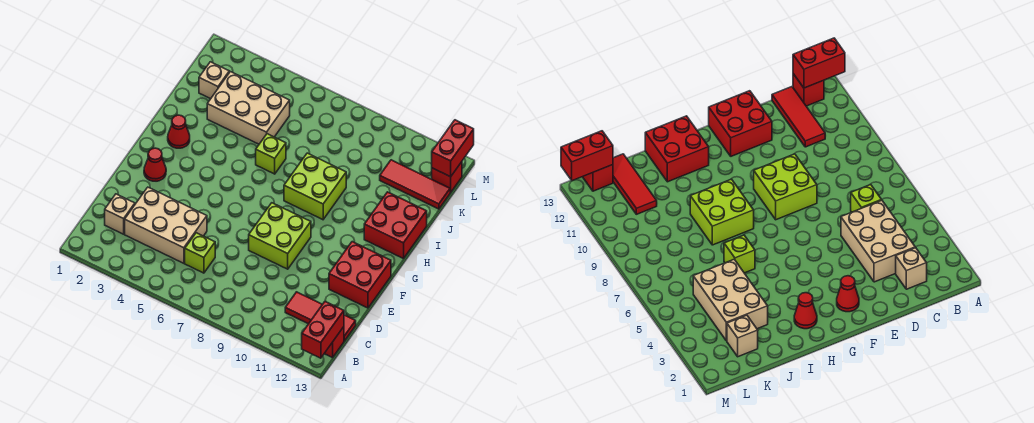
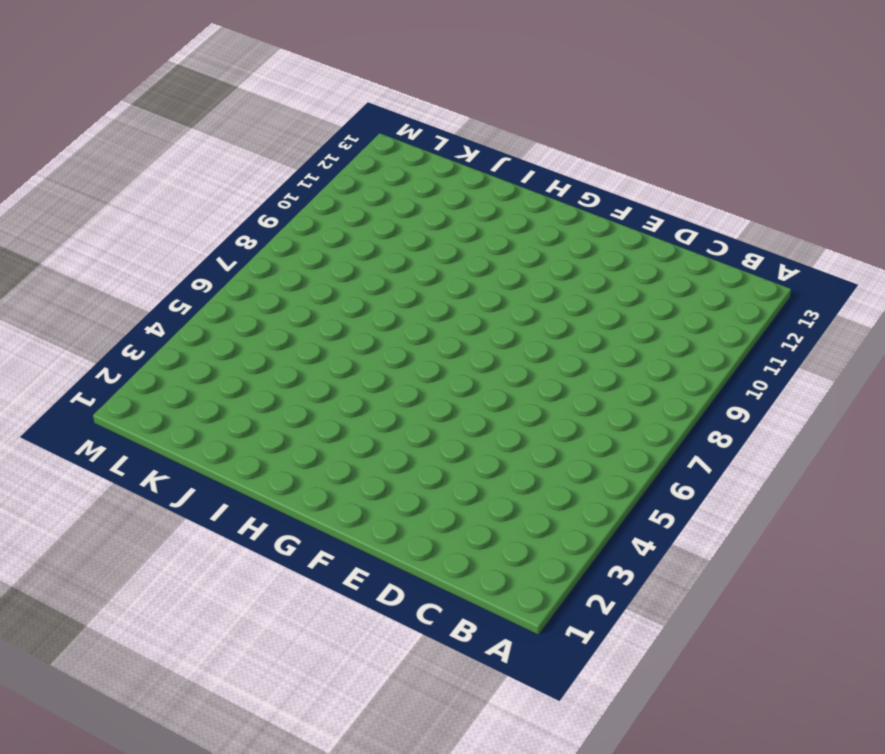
none -> red brick B13 level 1
none -> tan brick C2 level 1
none -> tan brick C3:D5 level 1

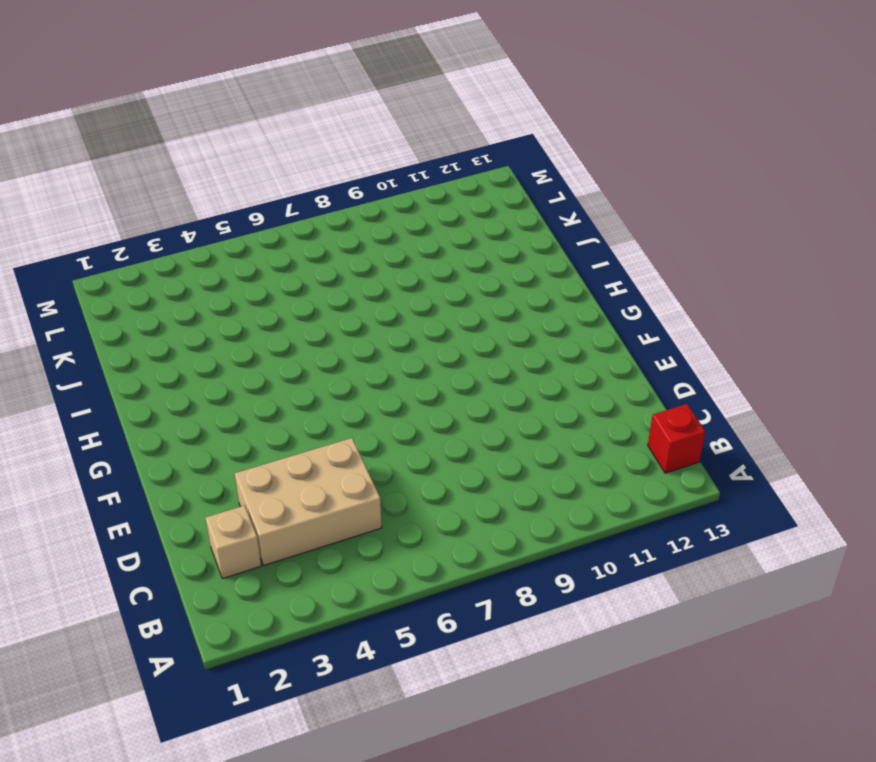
none -> lime brick C6 level 1
none -> red tile C11:C13 level 1
none -> lime brick E8:F9 level 1

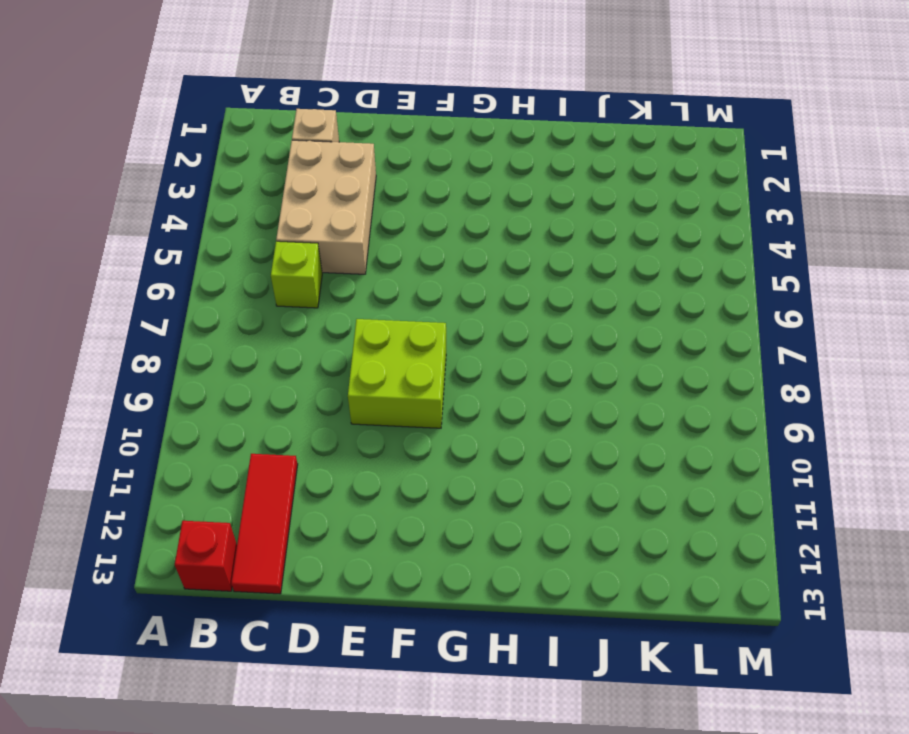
none -> red brick E12:F13 level 1
none -> red cone F2 level 1
none -> red cone H2 level 1

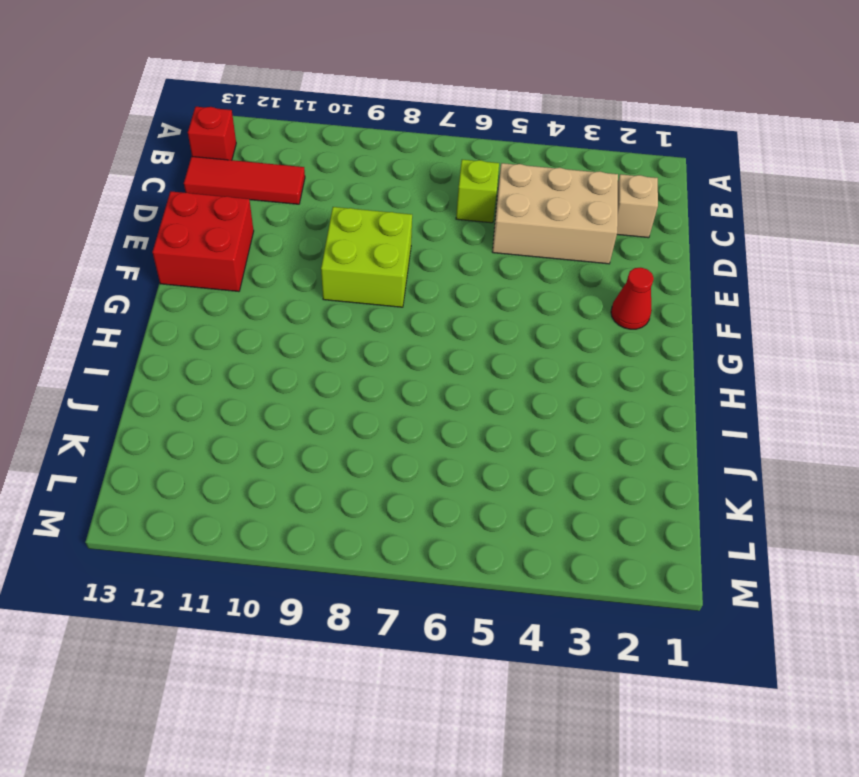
none -> red cone H2 level 1
none -> lime brick H8:I9 level 1
none -> red brick H12:I13 level 1

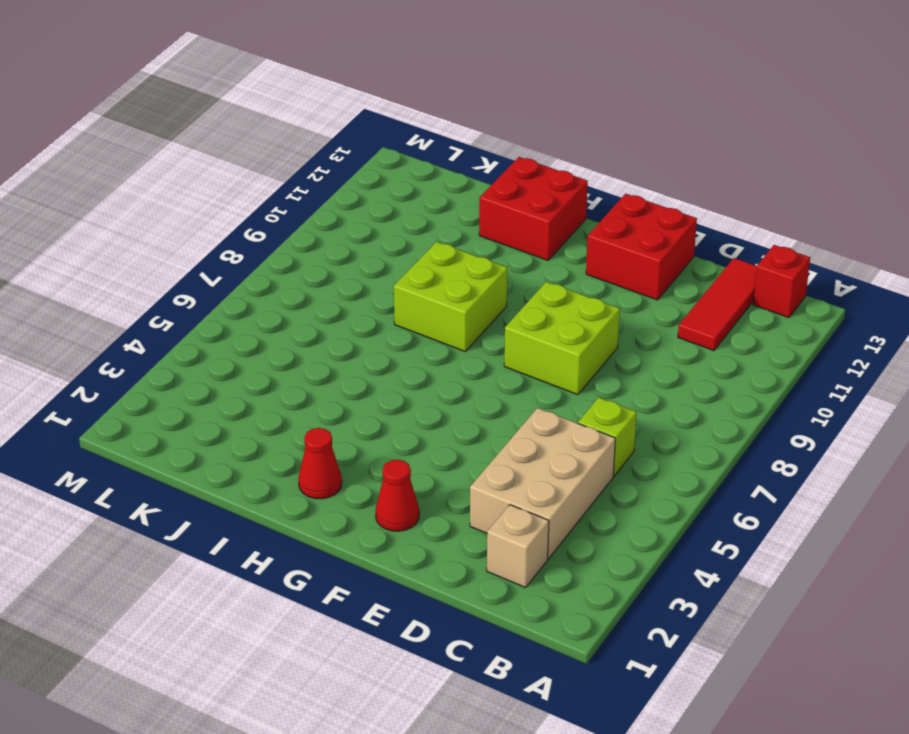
none -> lime brick I6 level 1
none -> tan brick J3:K5 level 1
none -> tan brick K2 level 1

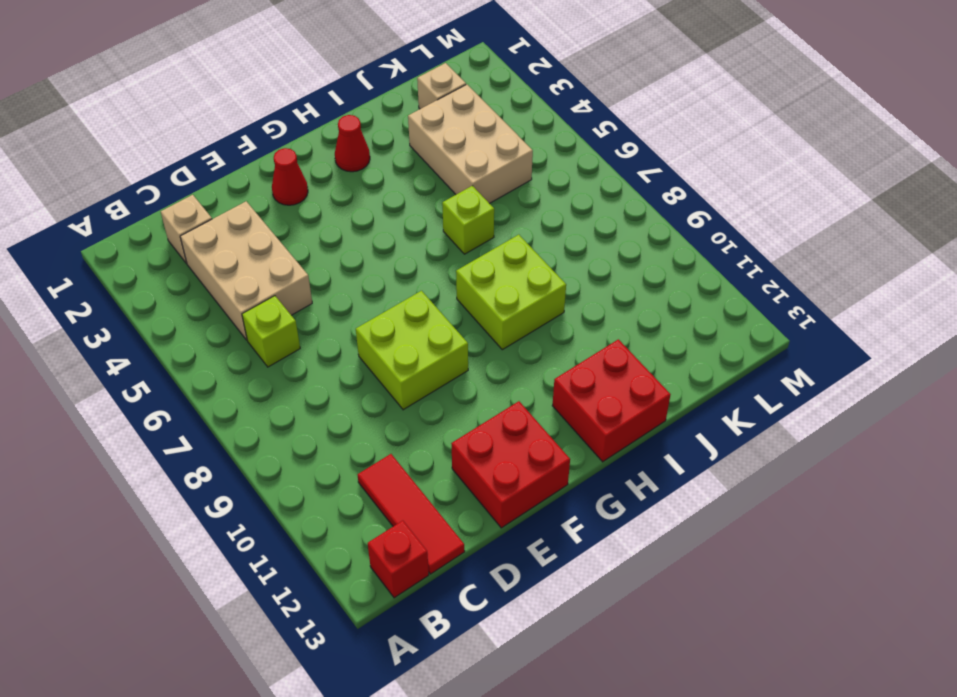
none -> red tile K11:K13 level 1
none -> red brick L13 level 1
none -> red brick A13:B13 level 2

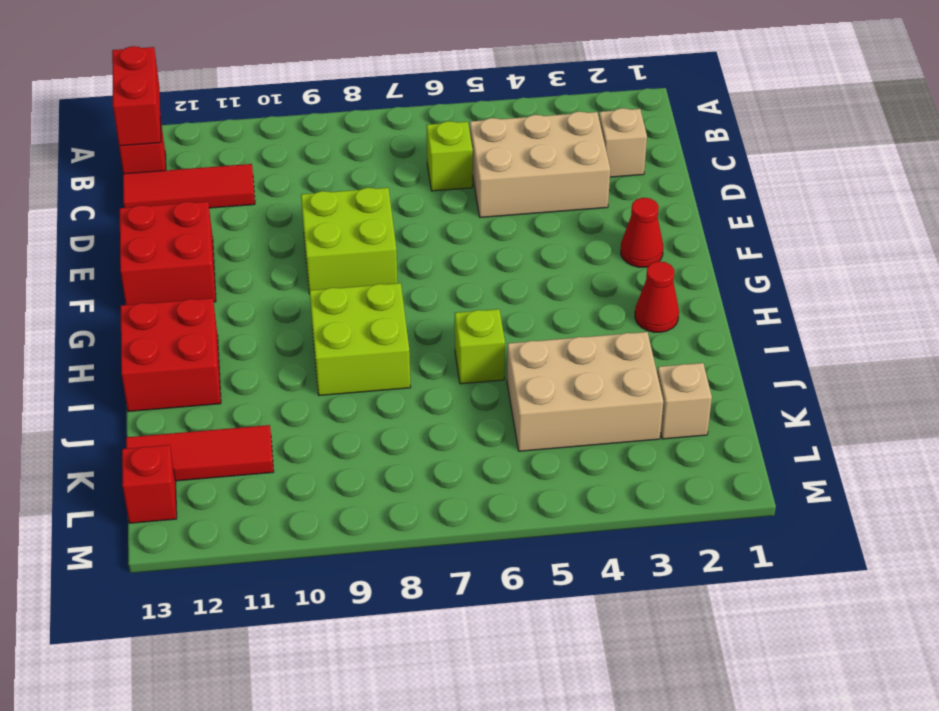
none -> red brick L13:M13 level 2

